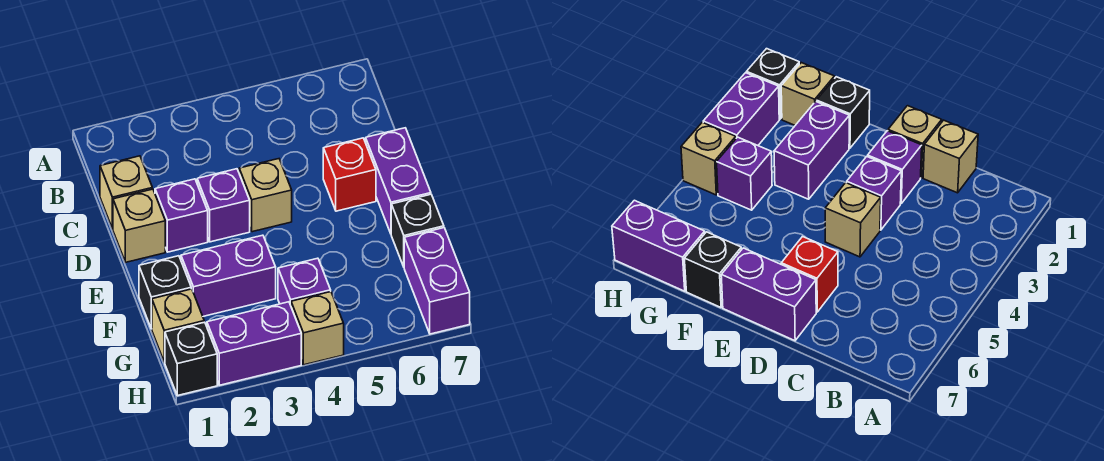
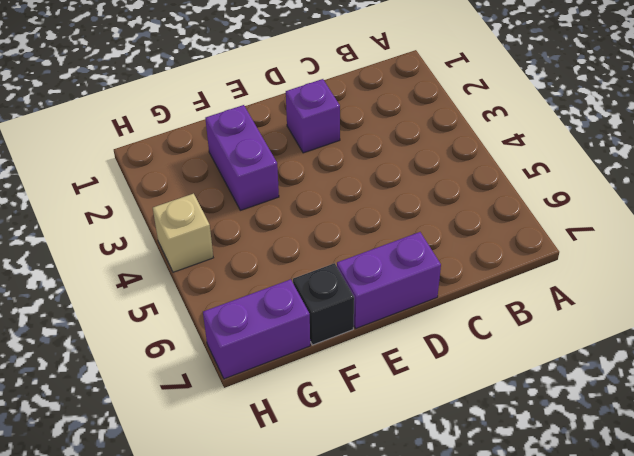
none -> tan brick C1 level 1
none -> tan brick D1 level 1
none -> purple brick D3 level 1

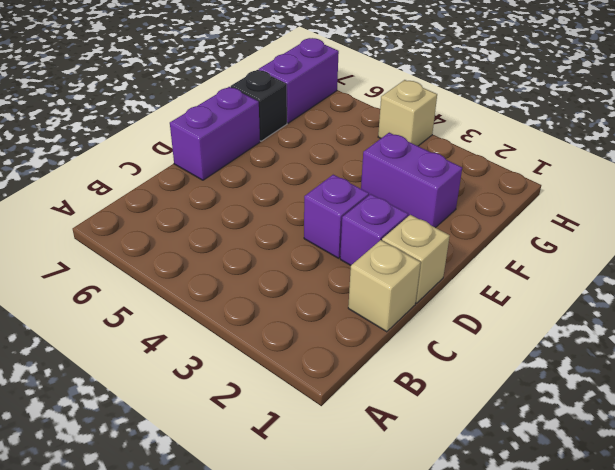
none -> tan brick D4 level 1
none -> red brick D6 level 1
none -> black brick F1 level 1

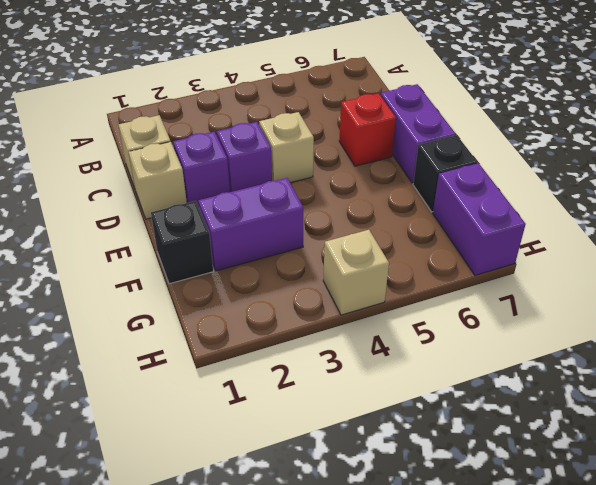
none -> tan brick G1 level 1
none -> purple brick G4 level 1
none -> black brick H1 level 1

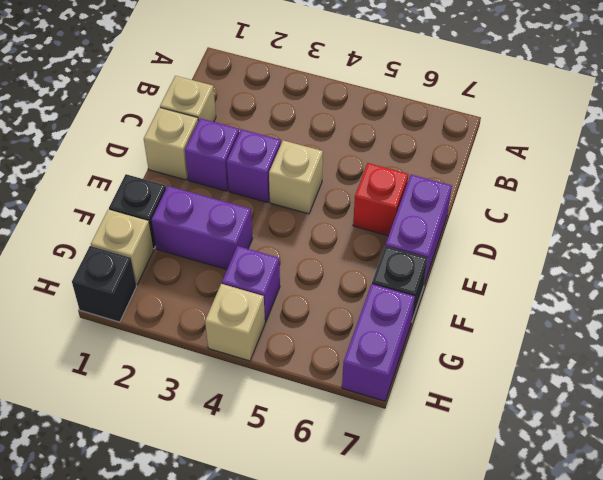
none -> purple brick H2:H3 level 1

